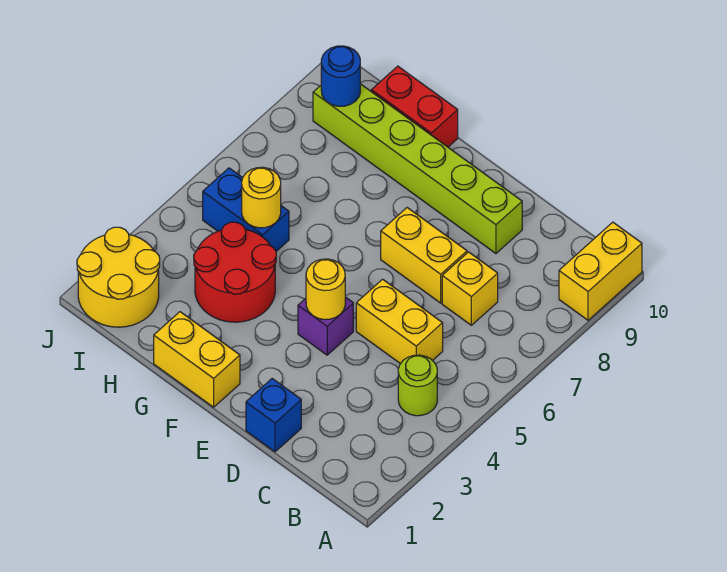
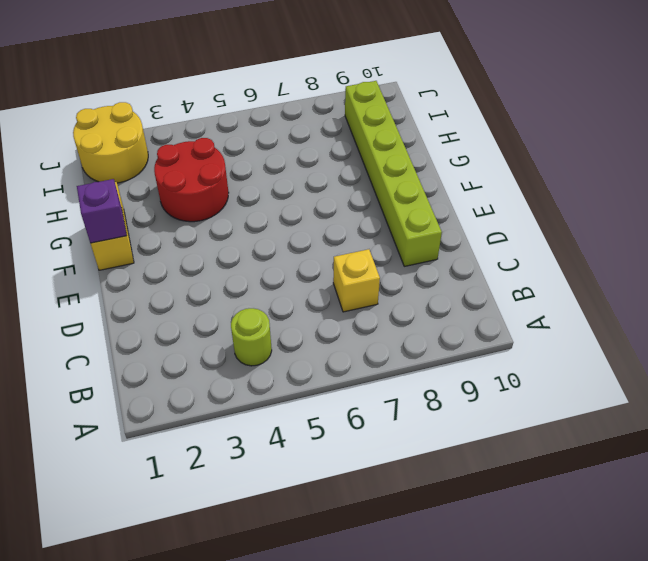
purple brick F1 level 2 -> purple brick E4 level 1
none -> yellow brick A9:A10 level 1
none -> yellow brick C5:D5 level 1
none -> blue brick D1 level 1

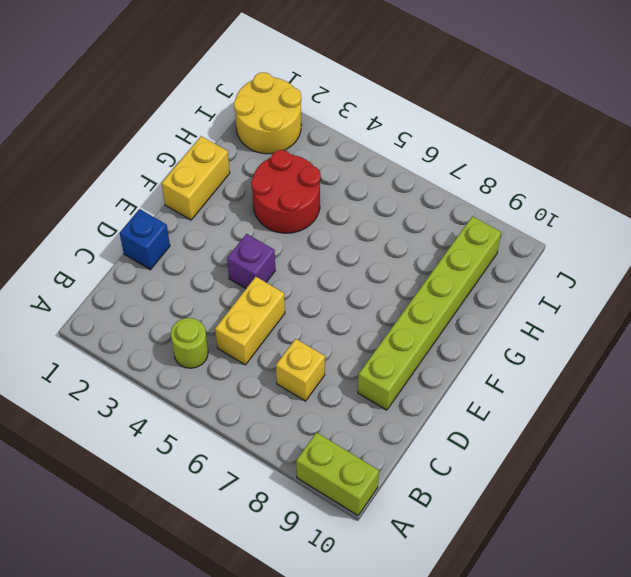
lime brick A9:A10 level 1 -> yellow brick A9:A10 level 1
none -> yellow brick D7:E7 level 1
none -> red brick G10:H10 level 1
none -> blue brick H5:I5 level 1

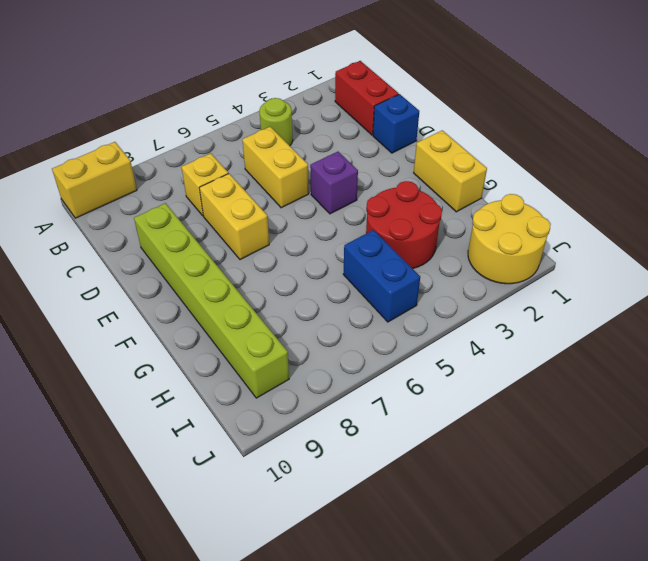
red brick B1:C1 level 1 -> red brick G10:H10 level 1
none -> yellow round brick E4 level 2
none -> yellow round brick H5 level 2
none -> blue round brick I9 level 2

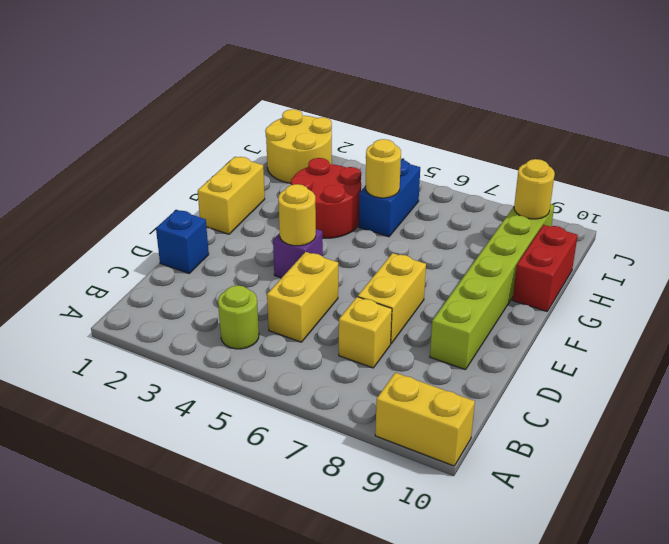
yellow round brick I9 level 2 -> blue round brick I9 level 2

